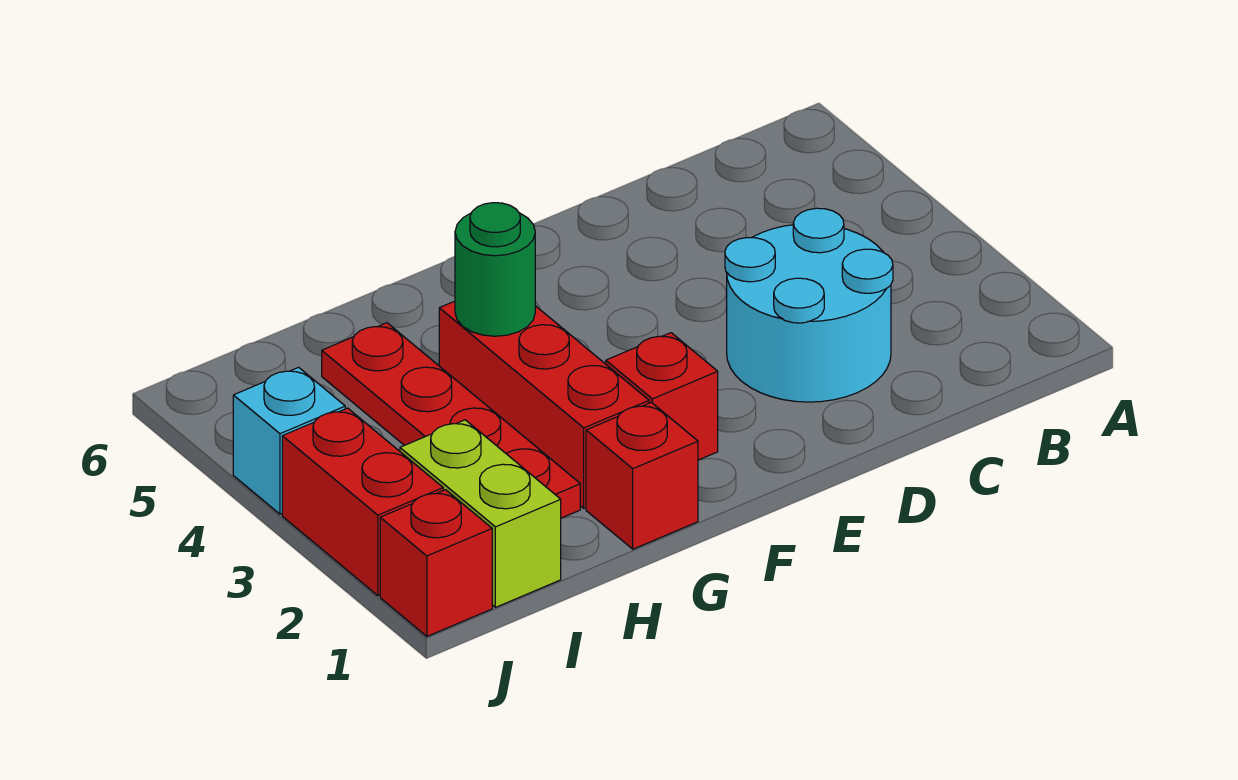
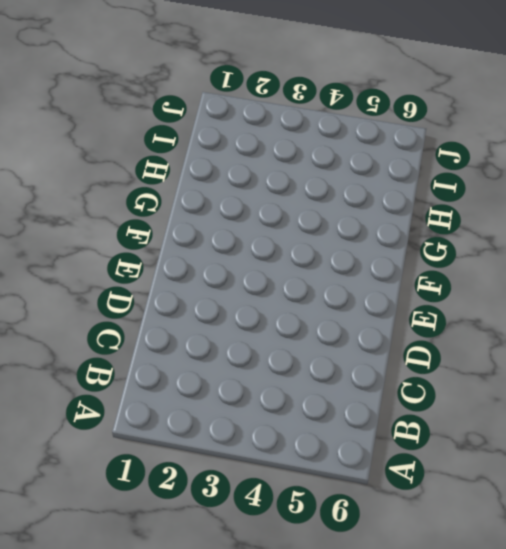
none -> cyan round brick C2:D3 level 1
none -> red brick F2 level 1

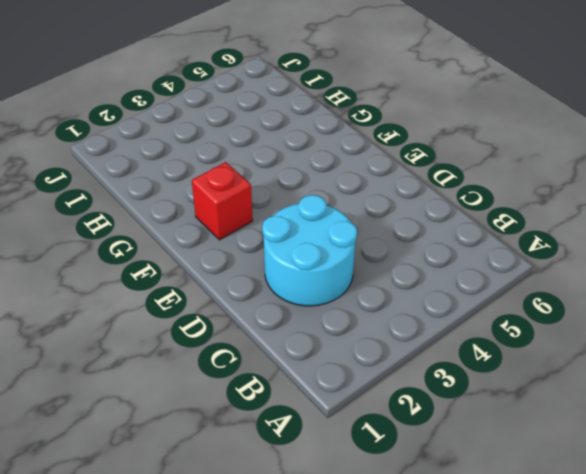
none -> red brick G1 level 1
none -> red brick G2:G4 level 1

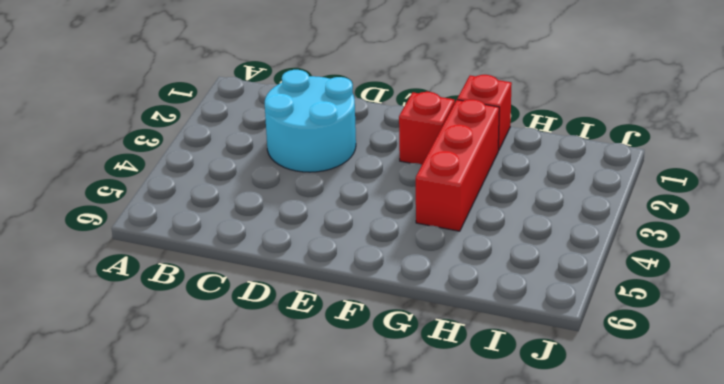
none -> red plate H2:H5 level 1
none -> lime brick I1:I2 level 1

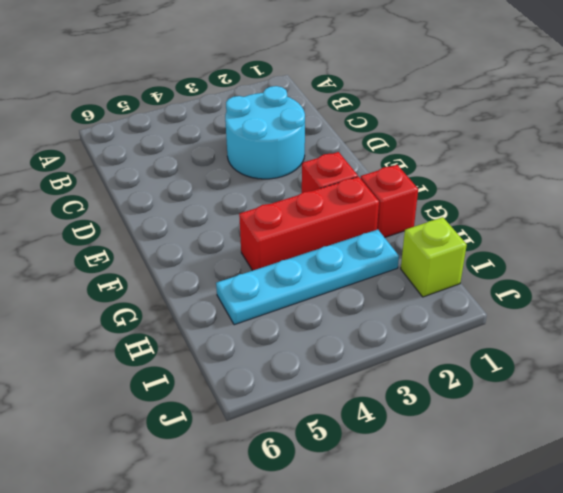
cyan plate H2:H5 level 1 -> red plate H2:H5 level 1
lime brick I1 level 1 -> lime brick I1:I2 level 1
none -> red brick J1 level 1
none -> red brick J2:J3 level 1

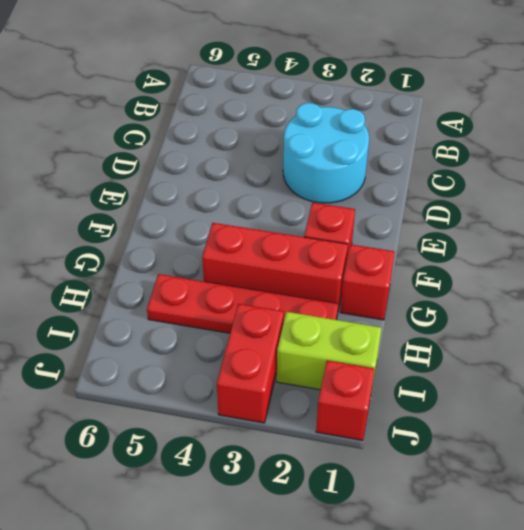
red brick I3:J3 level 1 -> red brick J2:J3 level 1
none -> cyan brick J4 level 1
none -> green round brick G4 level 2

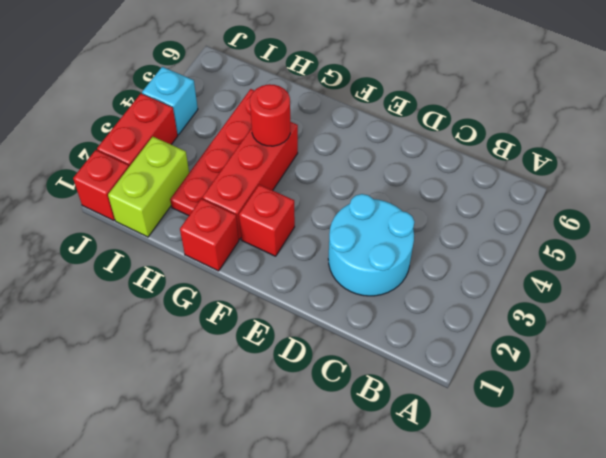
red round brick G4 level 2 -> green round brick G4 level 2

